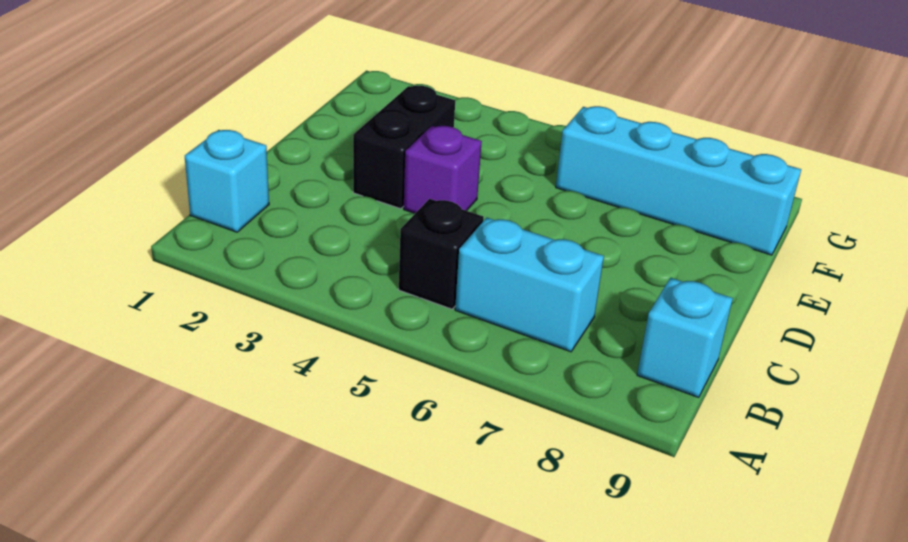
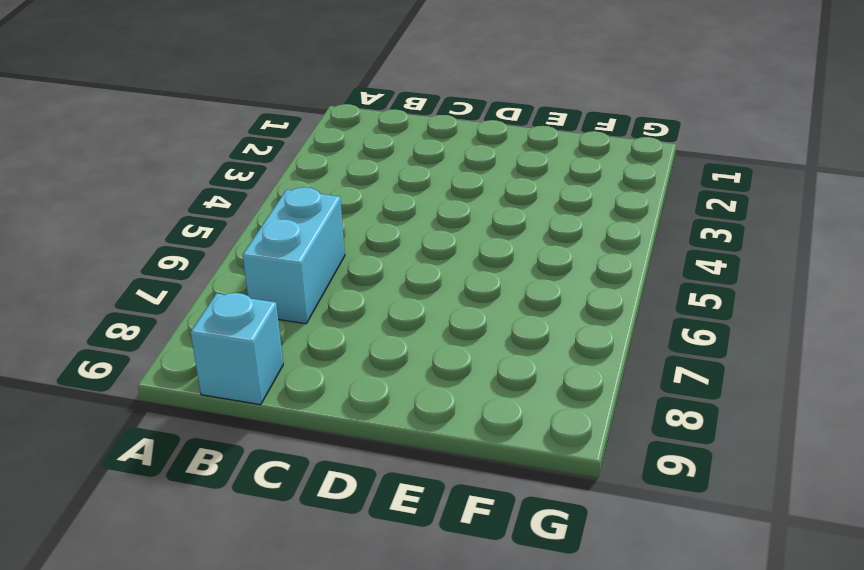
none -> cyan brick B1 level 1
none -> black brick B5 level 1

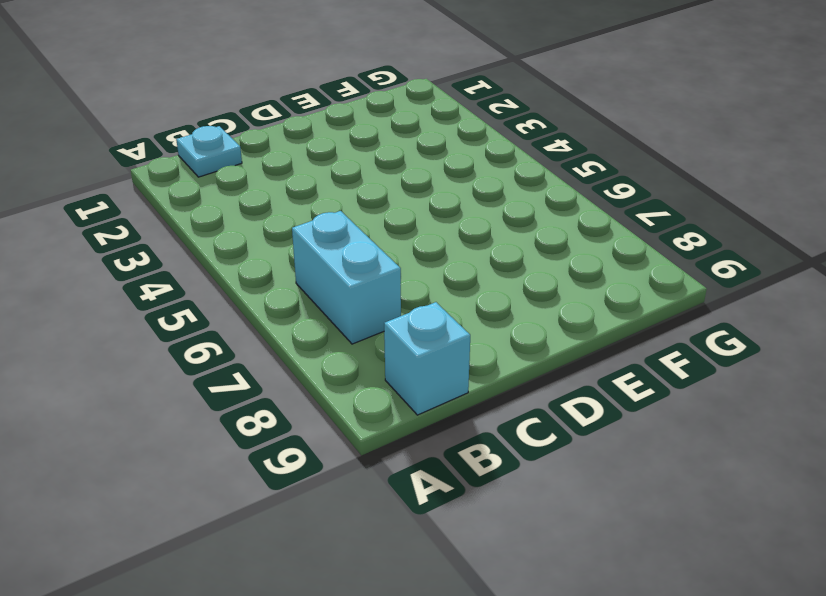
cyan plate B1 level 1 -> cyan brick B1 level 1
none -> black brick B5 level 1
none -> black brick D3:E3 level 1

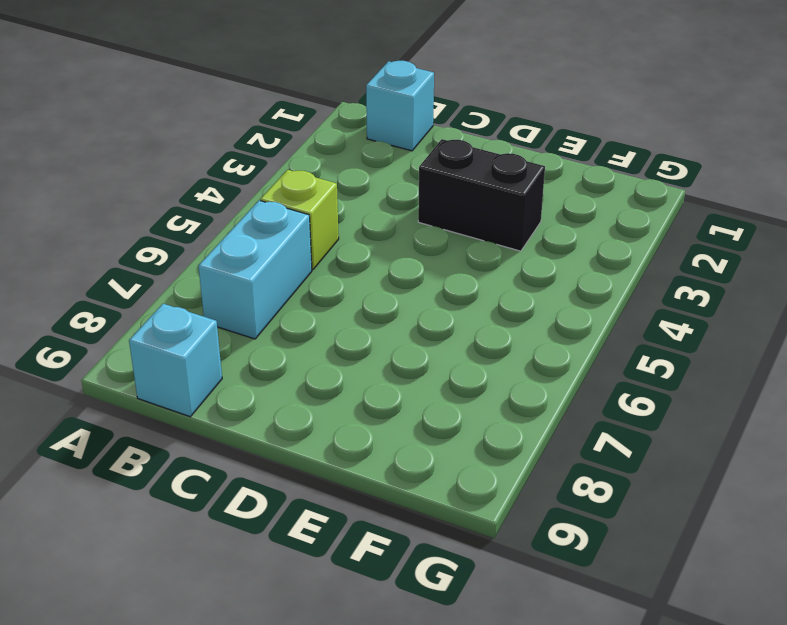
lime brick B5 level 1 -> black brick B5 level 1
none -> purple brick D4 level 1
none -> cyan brick F6:F9 level 1

